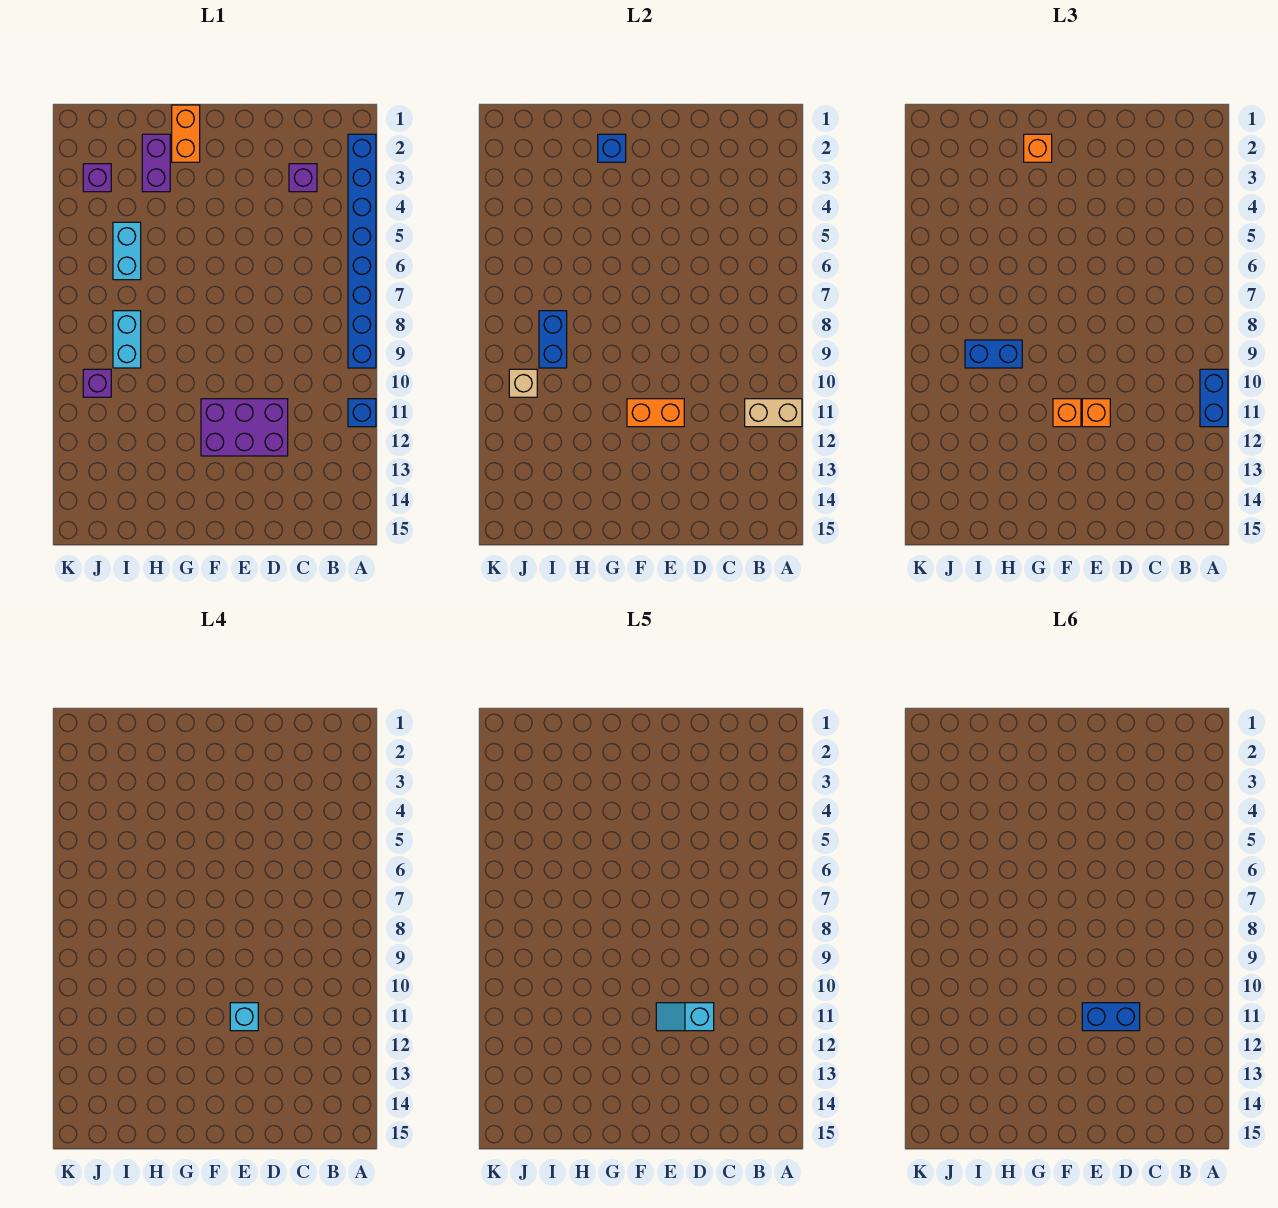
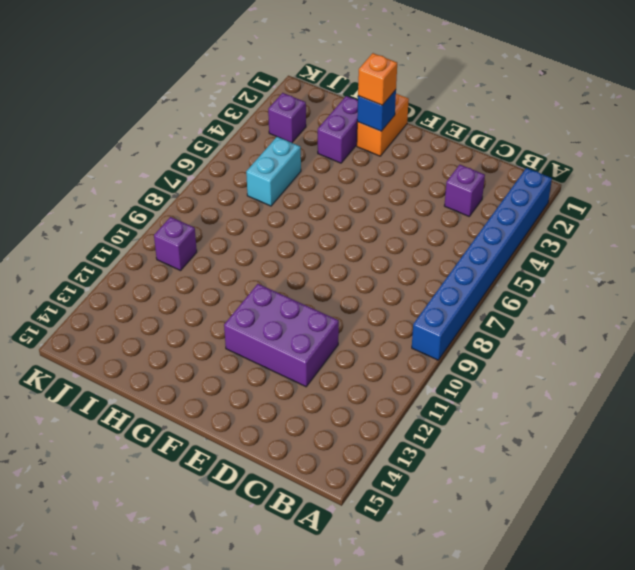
none -> blue brick A11 level 1
none -> cyan brick I8:I9 level 1
none -> tan brick A11:B11 level 2

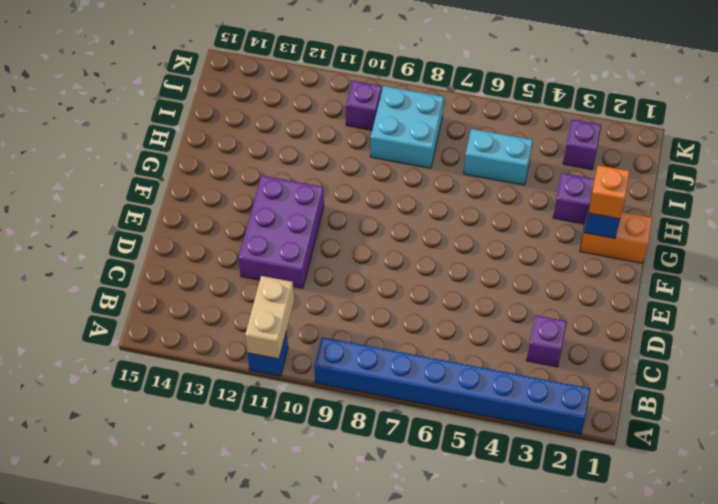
cyan brick I8:J9 level 1 -> cyan brick I8:I9 level 1
none -> orange brick E11:F11 level 2
none -> blue brick I8:I9 level 2
none -> tan brick J10 level 2

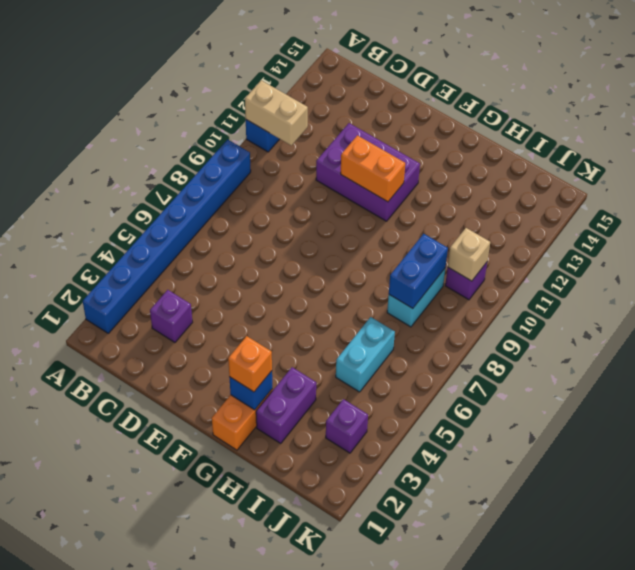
none -> blue brick A10:A11 level 3
none -> orange brick E11 level 3
none -> orange brick F11 level 3

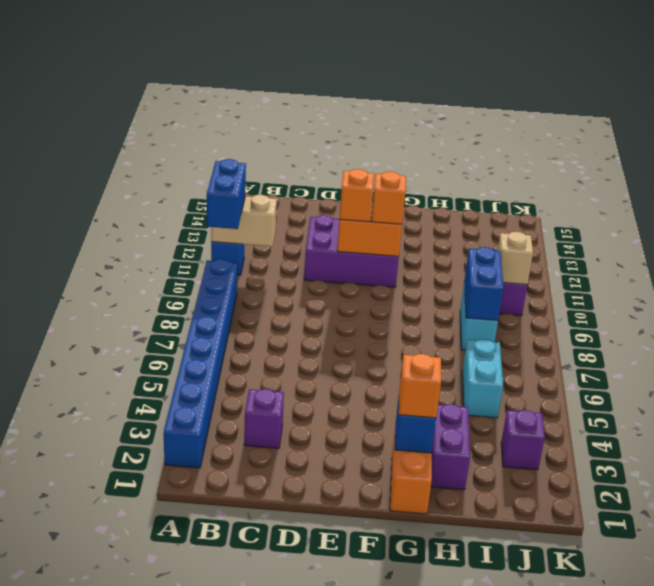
none -> blue brick H9:I9 level 3
none -> cyan brick E11 level 4
none -> cyan slope D11:E11 level 5 top D

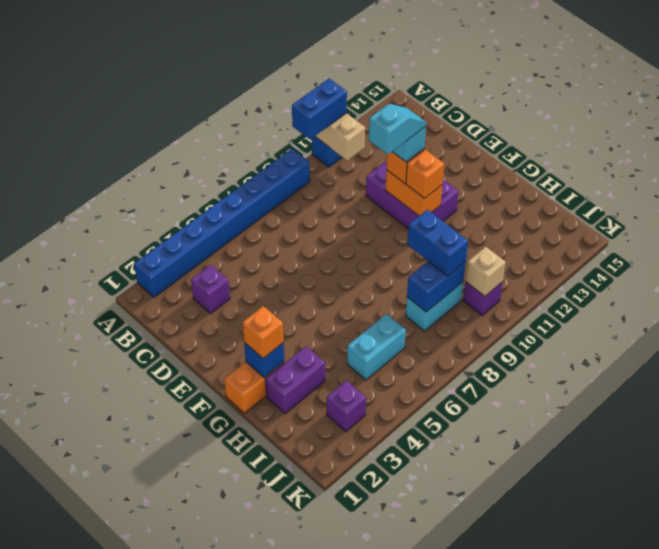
cyan slope E10:E11 level 5 top 10 -> cyan slope D11:E11 level 5 top D
none -> blue brick D11:E11 level 6

